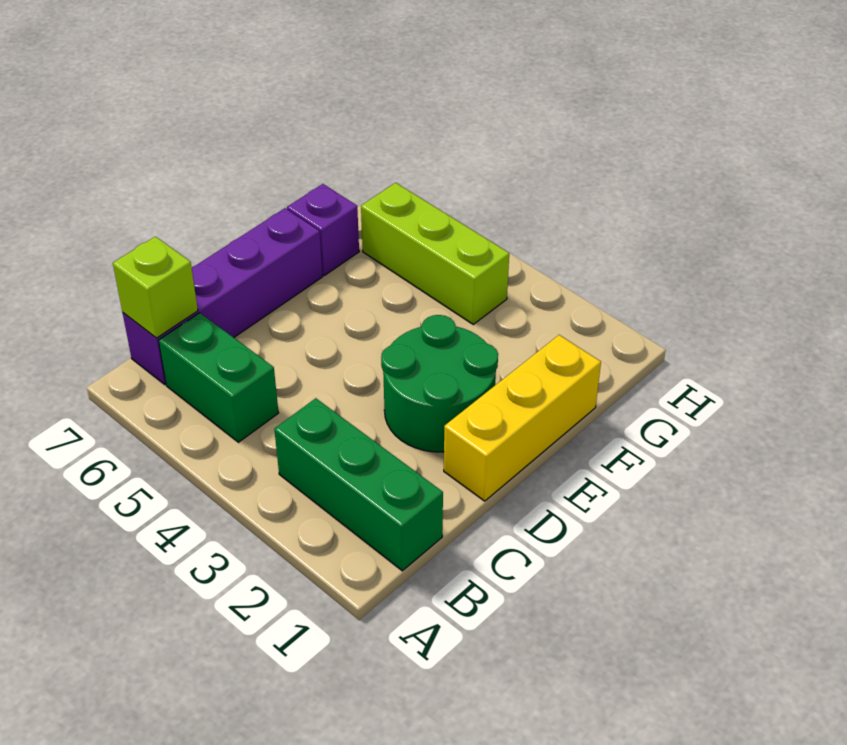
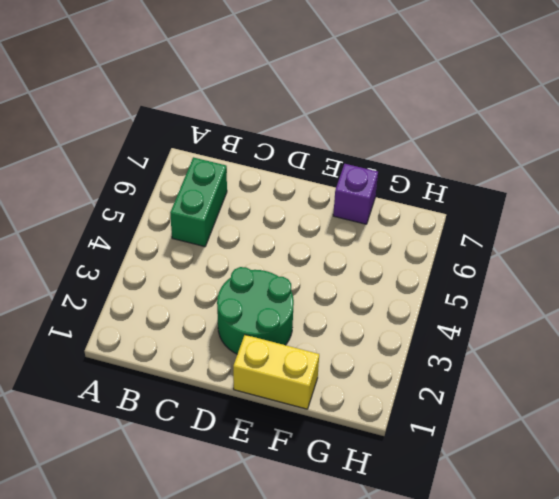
yellow brick E1:F1 level 1 -> yellow brick D1:F1 level 1
none -> green brick B1:B3 level 1
none -> purple brick B7:E7 level 1

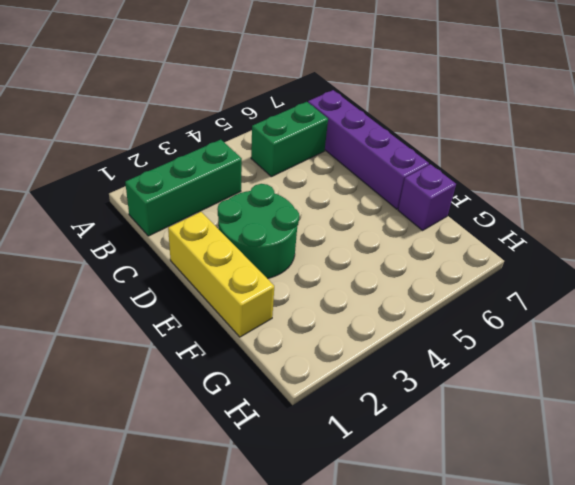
none -> lime brick G4:G6 level 1
none -> lime brick B7 level 2

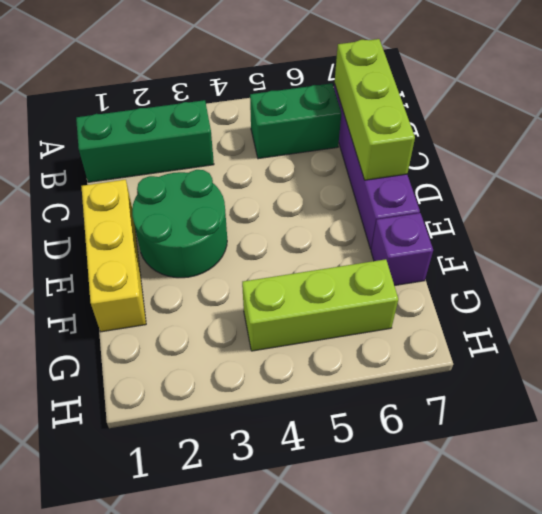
lime brick B7:D7 level 2 -> lime brick B7 level 2

